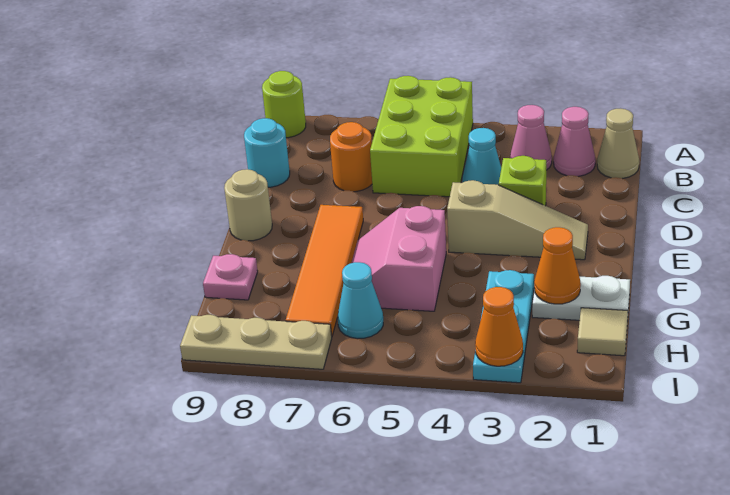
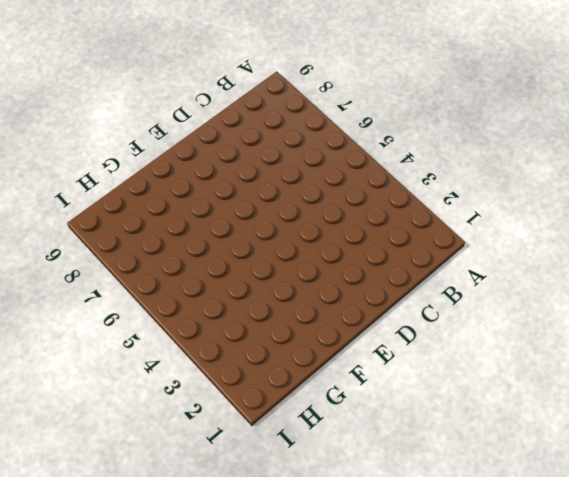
none -> lime brick A5:C6 level 1
none -> lime round brick A9 level 1
none -> tan cone B1 level 1

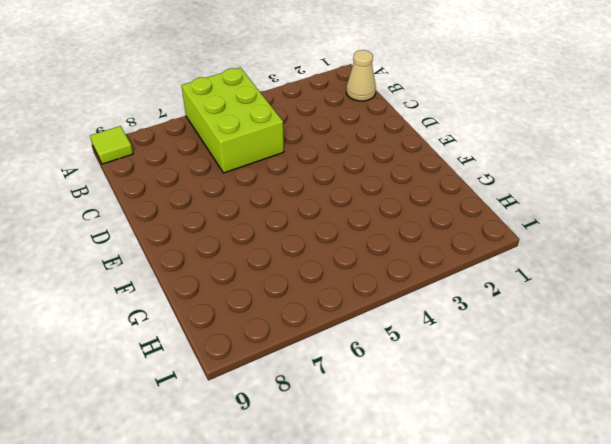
lime tile A9 level 1 -> lime round brick A9 level 1
none -> pink cone B2 level 1
none -> pink cone B3 level 1
none -> cyan cone C4 level 1

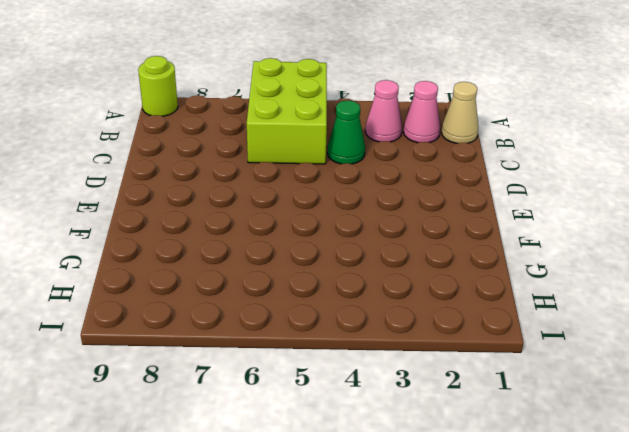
green cone C4 level 1 -> cyan cone C4 level 1
none -> orange round brick C7 level 1
none -> cyan round brick C9 level 1
none -> lime brick D3 level 1

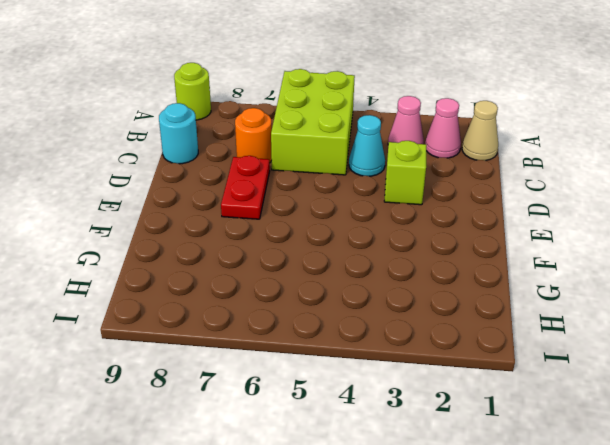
red plate D7:E7 level 1 -> orange tile E7:H7 level 1
none -> tan slope E2:E4 level 1 top 4
none -> tan round brick E9 level 1
none -> pink slope F5:G6 level 1 top 5

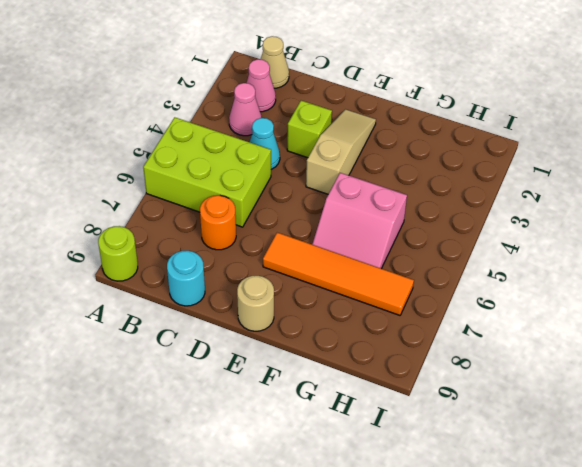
none -> white plate G1:G2 level 1
none -> cyan plate G3:I3 level 1
none -> pink plate G9 level 1

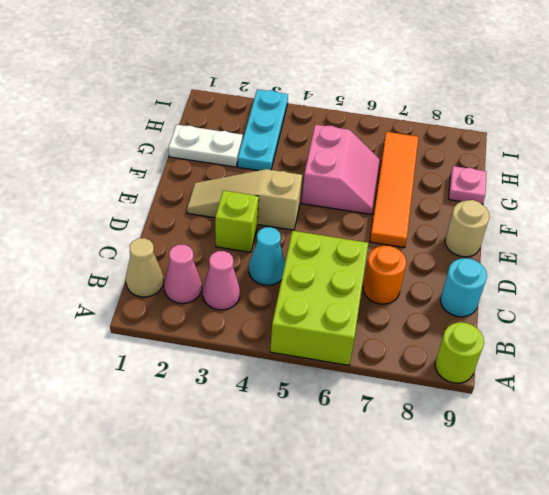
none -> tan tile H1 level 1
none -> cyan cone H6 level 1
none -> tan plate I7:I9 level 1

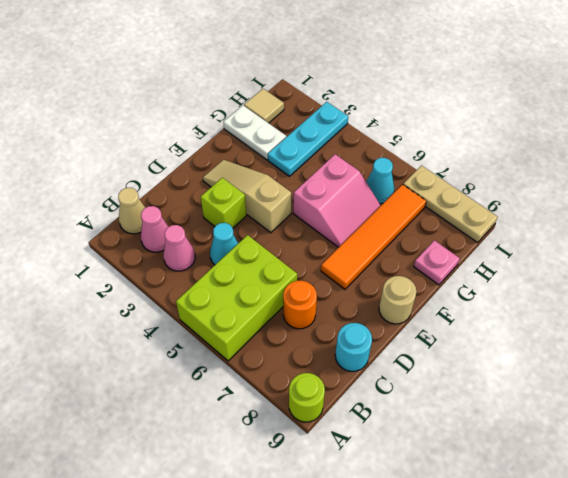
none -> orange cone G2 level 2
none -> orange cone I3 level 2

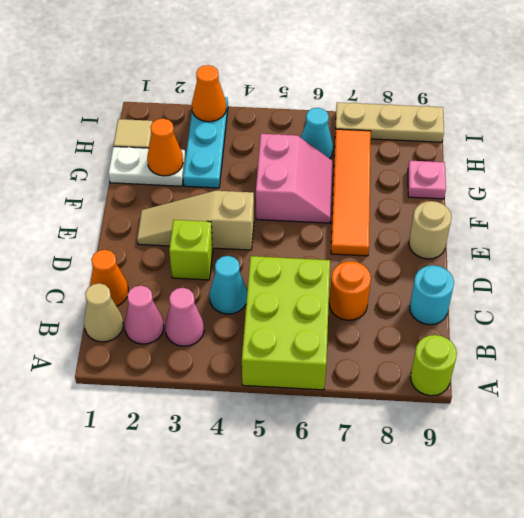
orange cone C1 level 1 -> none

